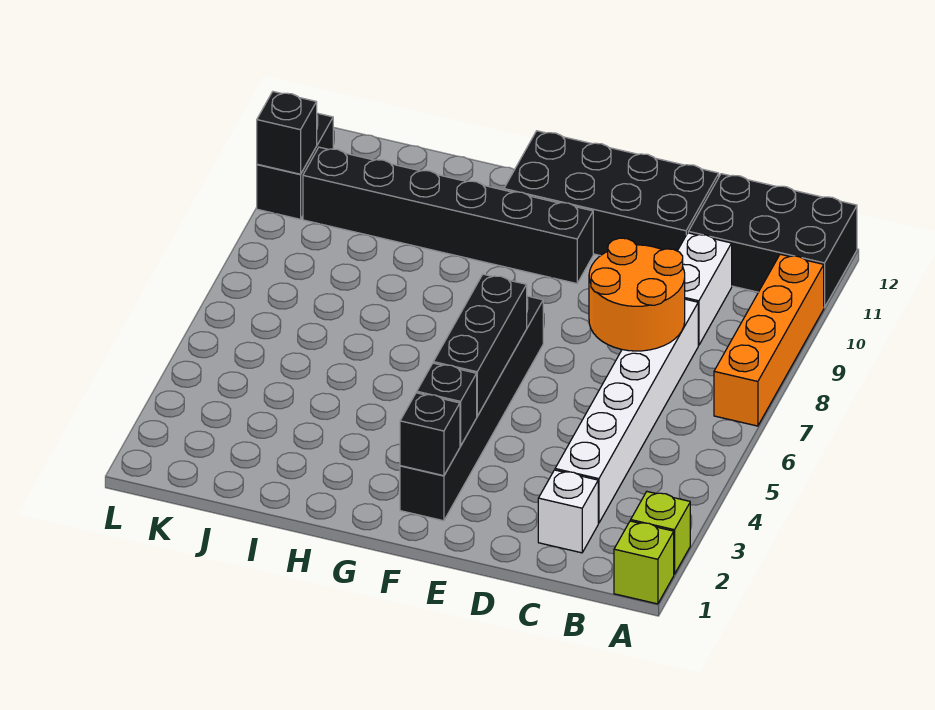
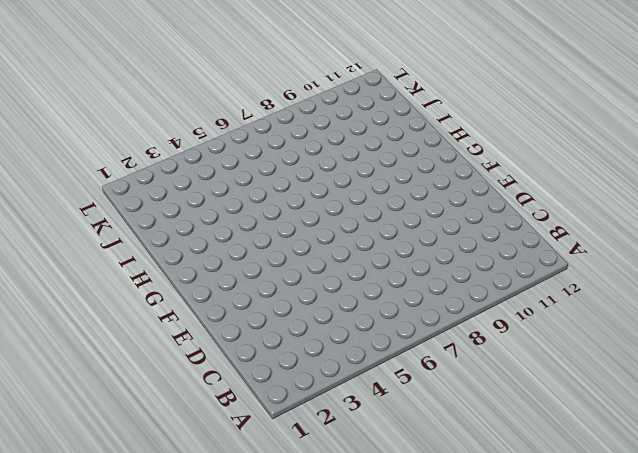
none -> lime brick A1 level 1
none -> lime brick A2 level 1
none -> orange brick A7:A10 level 1

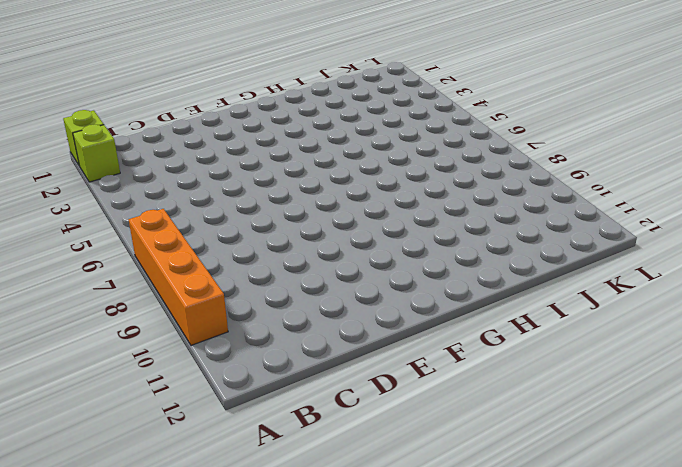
none -> black brick A11:C12 level 1
none -> white brick C2 level 1
none -> white brick C3:C8 level 1

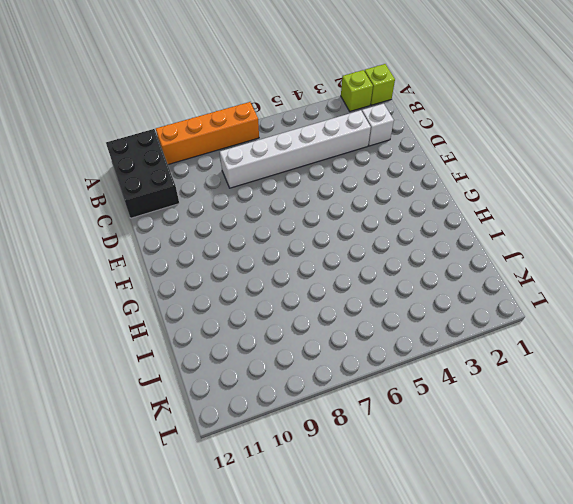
none -> white brick C9:C10 level 1
none -> black brick D11:G12 level 1
none -> black brick F2:F7 level 1

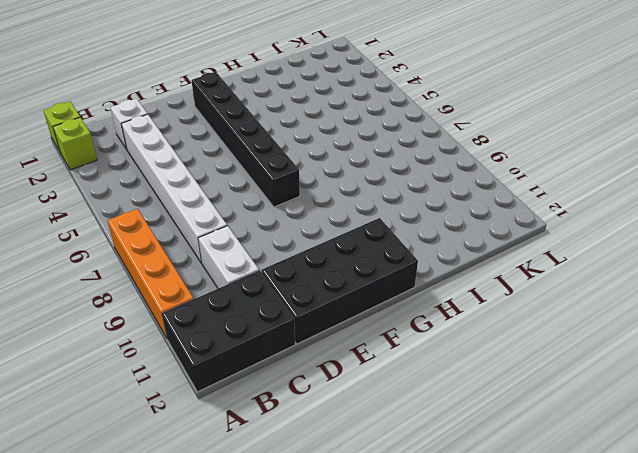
none -> black brick F10:K10 level 1
none -> black brick L10:L11 level 1
none -> orange round brick C7:D8 level 2

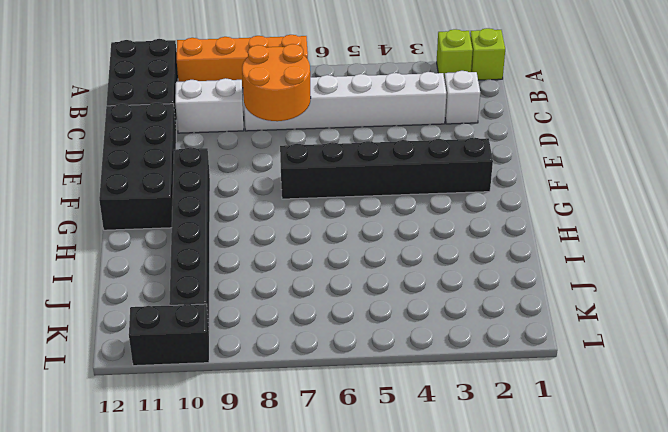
none -> black brick F2 level 2
none -> black brick F3 level 2
none -> black brick F4:F6 level 2

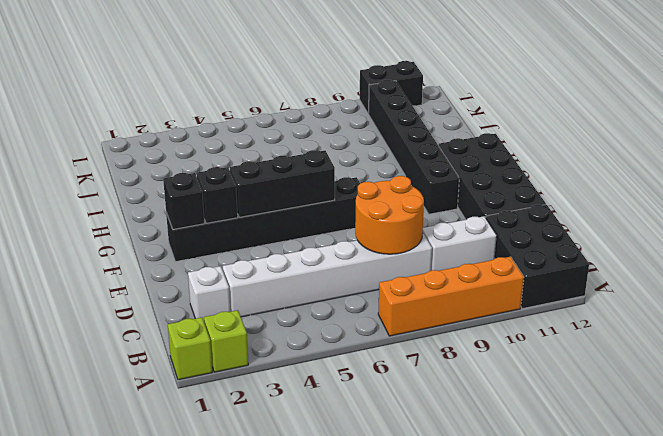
none -> black brick L10 level 2

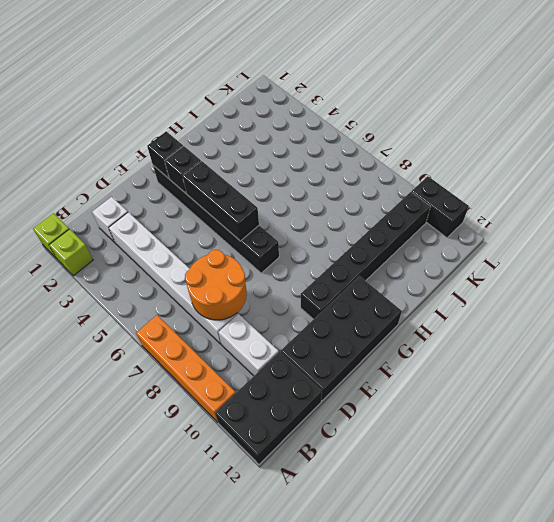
none -> black brick L10 level 2

